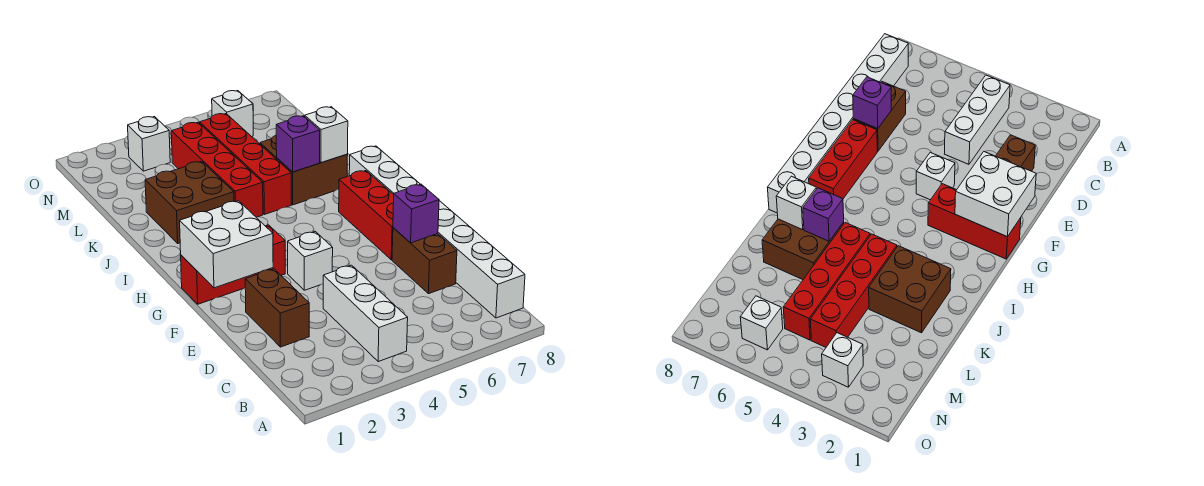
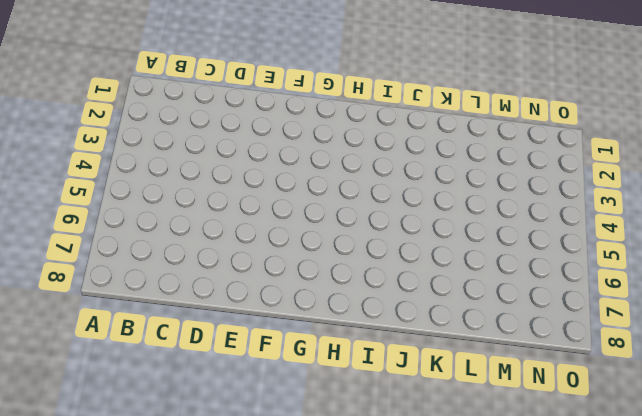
none -> white brick B4:D4 level 1
none -> white brick B8:I8 level 1
none -> brown brick D2:E2 level 1

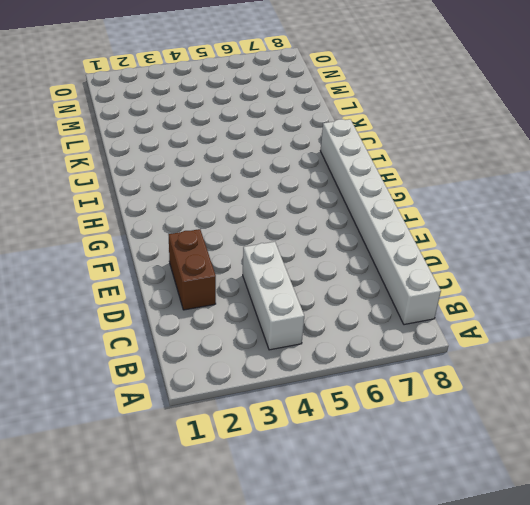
none -> brown brick D7:E7 level 1
none -> white brick F4 level 1
none -> red brick F7:H7 level 1

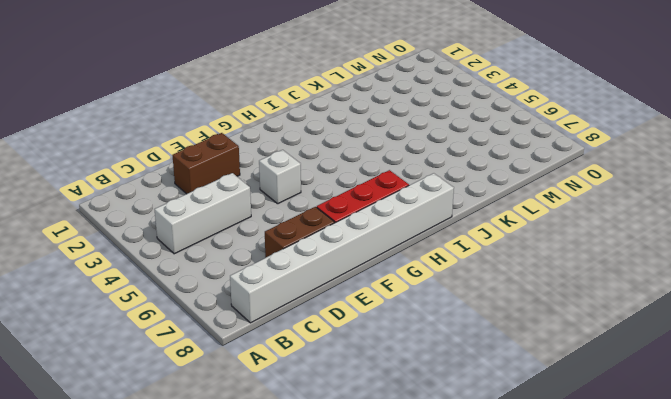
none -> red brick G1:G3 level 1
none -> brown brick J2:K3 level 1
none -> red brick J4:M4 level 1

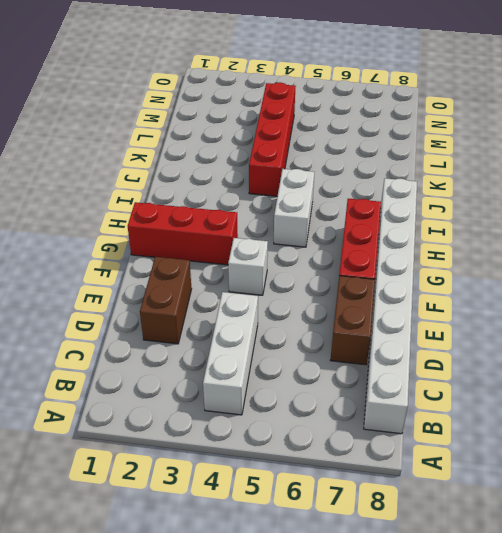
white brick H5:I5 level 1 -> none
none -> brown brick J2:K3 level 1
none -> red brick J5:M5 level 1
none -> brown brick J6:K7 level 1

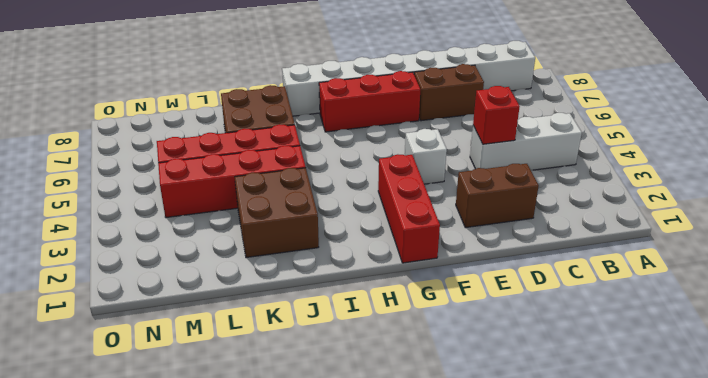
red brick D4 level 2 -> none
none -> white brick N3 level 1
none -> white brick N6 level 1
none -> purple brick E7 level 2

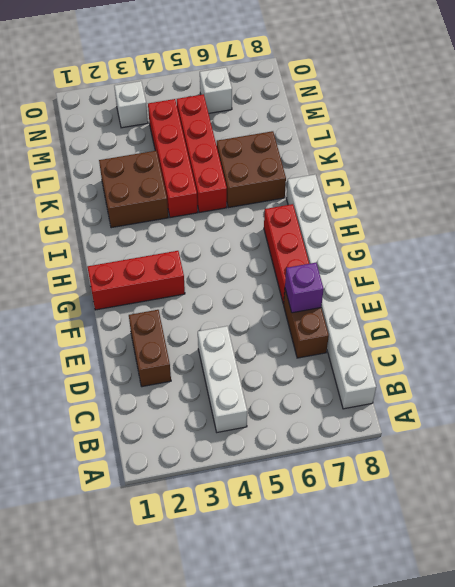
none -> white brick F4 level 1
none -> white brick F1:G2 level 2
none -> purple brick J6 level 2

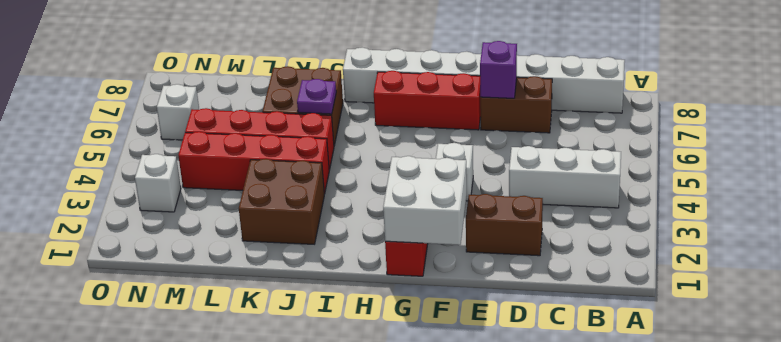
purple plate J6 level 2 -> purple brick J6 level 2
none -> white brick J7 level 2

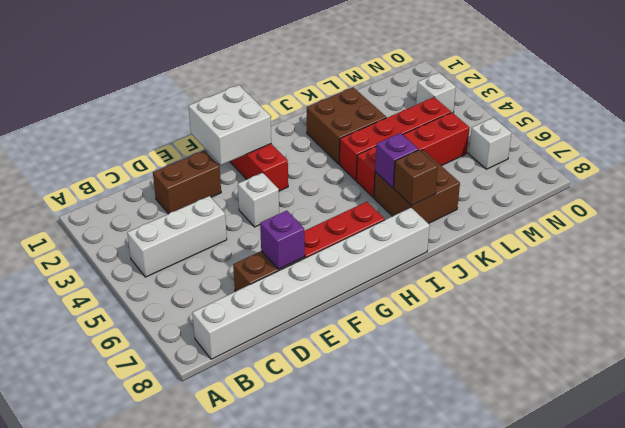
brown brick J7 level 2 -> white brick J7 level 2

